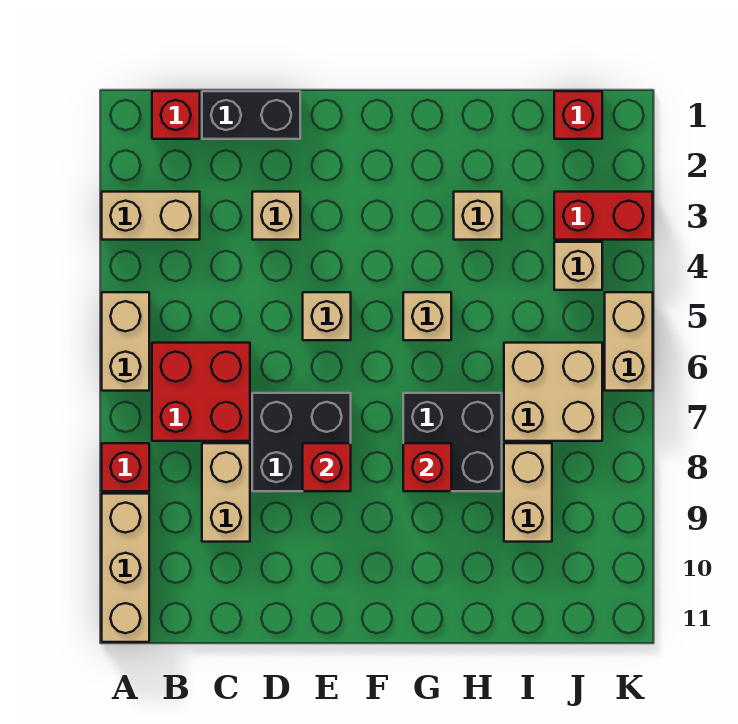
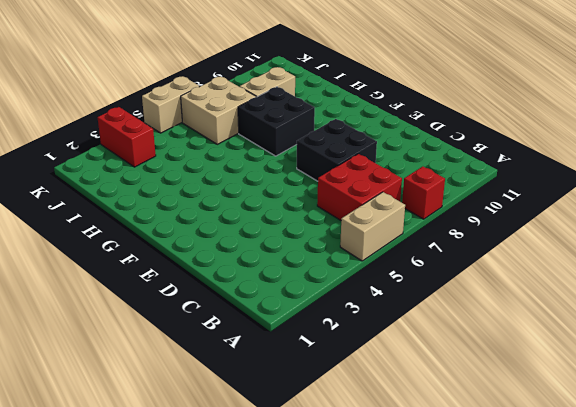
none -> tan brick A3:B3 level 1
none -> tan brick A9:A11 level 1
none -> red brick B1 level 1

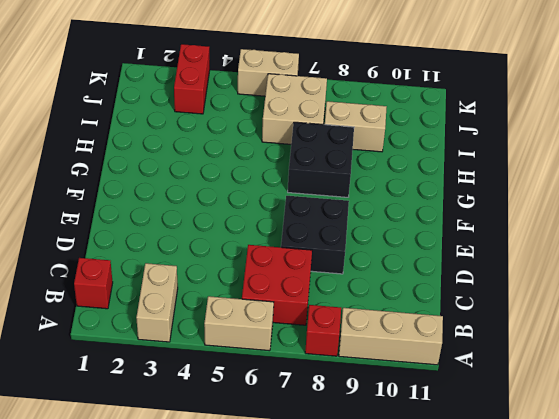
none -> black brick C1:D1 level 1
none -> tan brick C8:C9 level 1
none -> tan brick D3 level 1

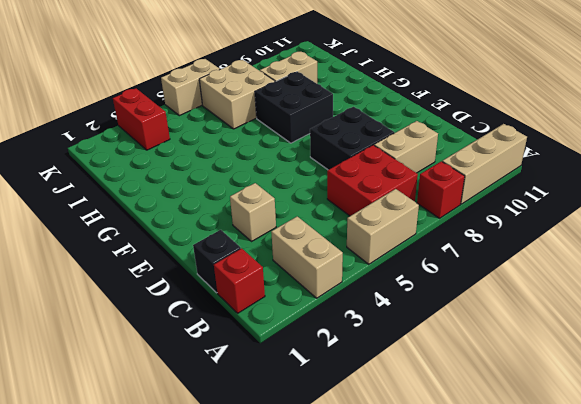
black brick C1 level 1 -> black brick C1:D1 level 1
none -> tan brick E5 level 1
none -> tan brick G5 level 1
none -> tan brick H3 level 1

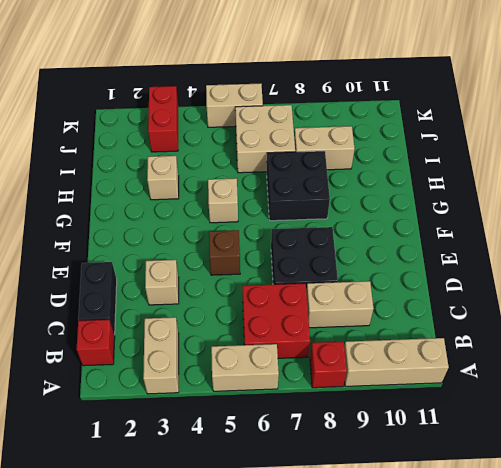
brown brick E5 level 1 -> tan brick E5 level 1
none -> red brick J1 level 1
none -> tan brick J4 level 1
none -> red brick E8 level 2

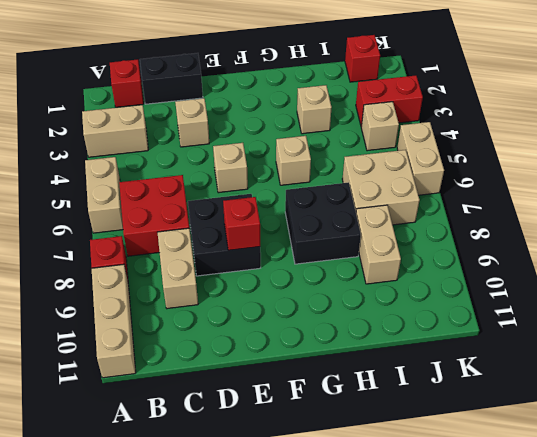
none -> red brick G8 level 2

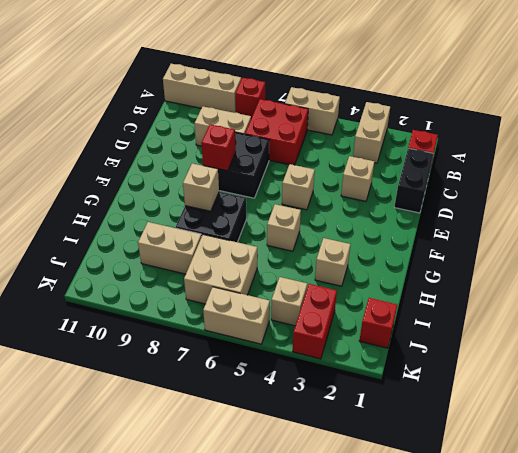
tan brick G8 level 2 -> red brick G8 level 2

